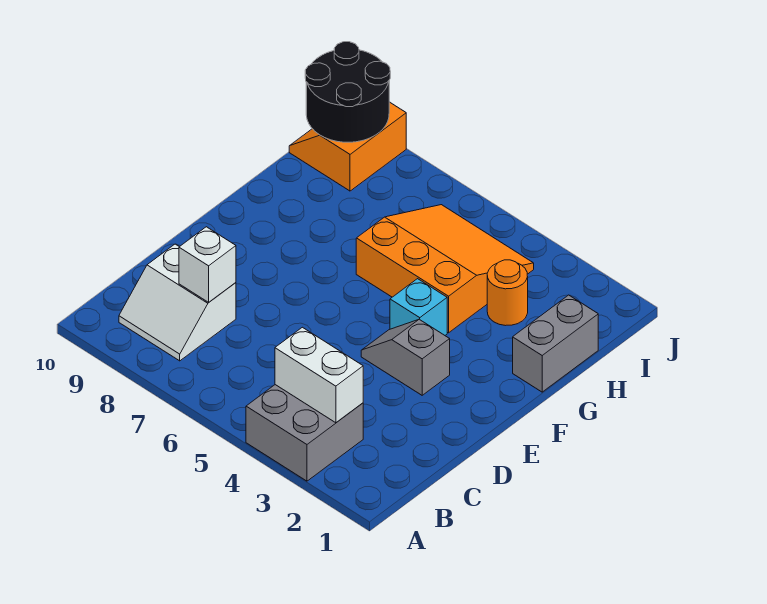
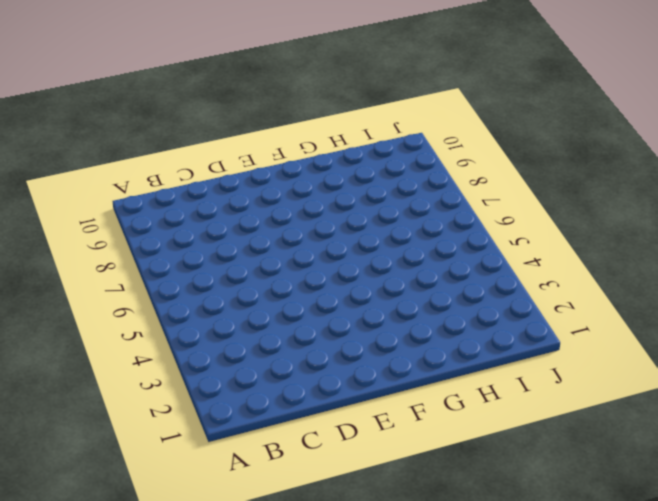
none -> grey brick A3:B4 level 1
none -> white slope B8:C9 level 1 top C

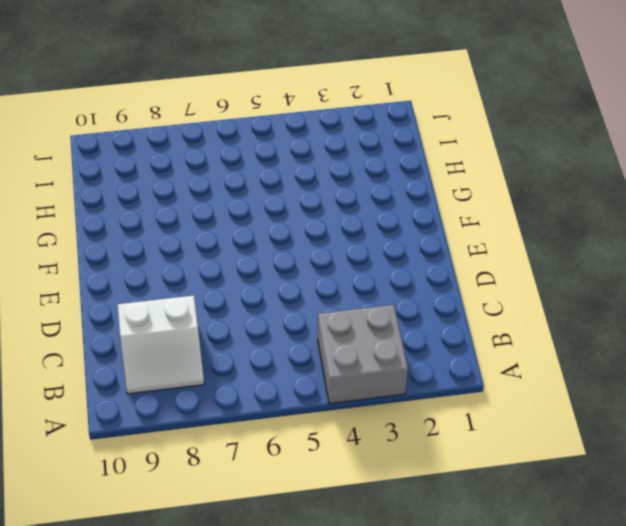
none -> grey slope E3:E4 level 1 top 3
none -> cyan brick F4 level 1

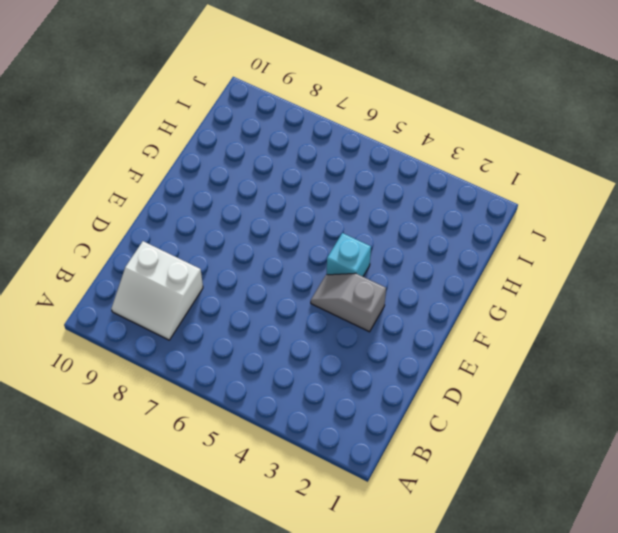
none -> grey brick A3:B4 level 1
none -> grey brick G1:H1 level 1

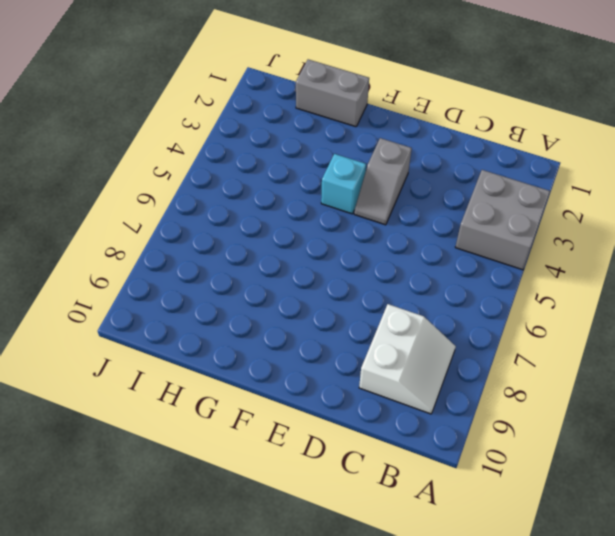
none -> orange slope G4:I6 level 1 top G
none -> orange round brick H3 level 1

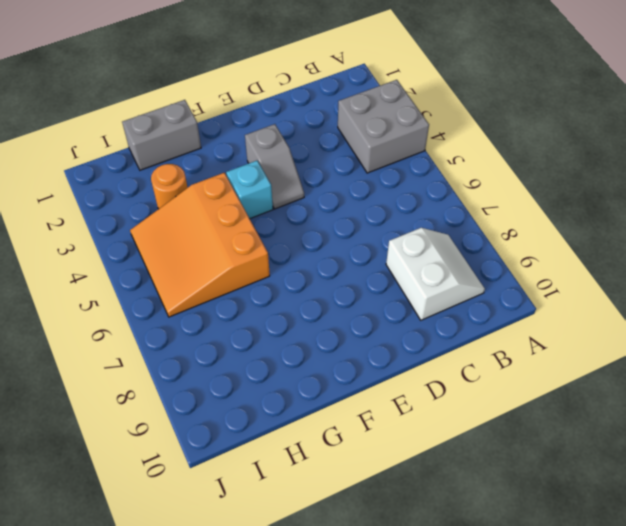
none -> orange slope I9:J10 level 1 top 9
none -> white brick B3:B4 level 2

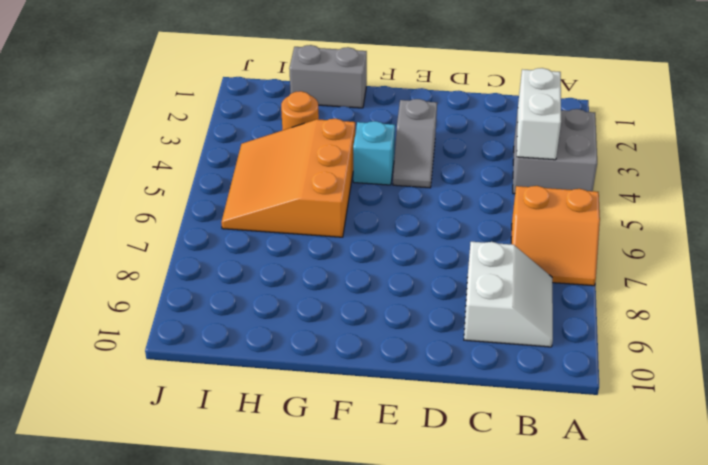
orange slope A6:B7 level 1 top 6 -> orange slope I9:J10 level 1 top 9
none -> white brick C8 level 2
none -> black round brick I9:J10 level 2

